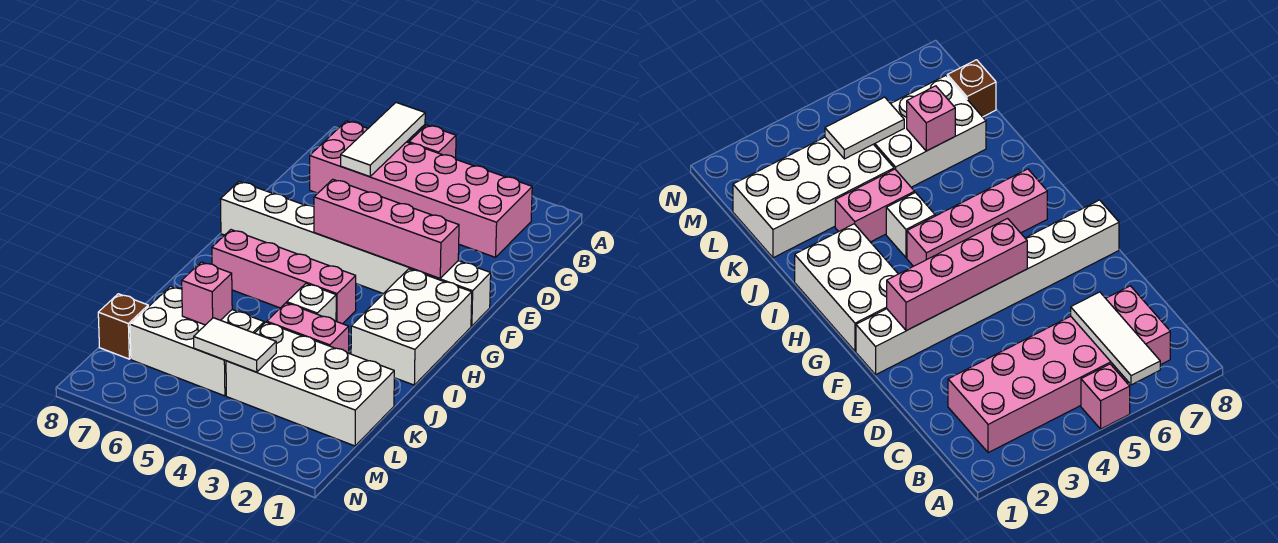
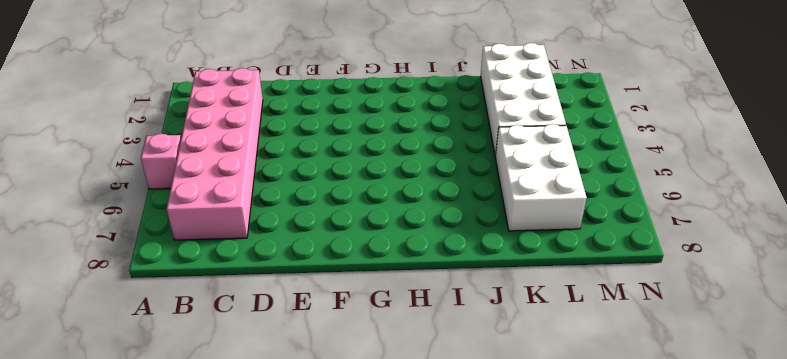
none -> white brick F1:F8 level 1
none -> white brick G1:I2 level 1
none -> pink brick H4:H7 level 1

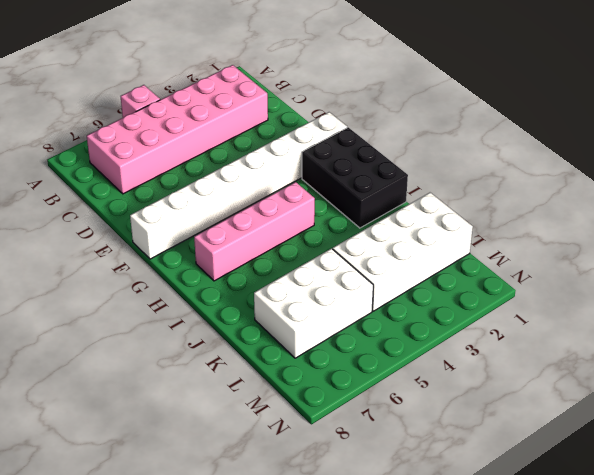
black brick G1:I2 level 1 -> white brick G1:I2 level 1
none -> white brick I4 level 1
none -> pink brick J3:J4 level 1
none -> brown brick L8 level 1

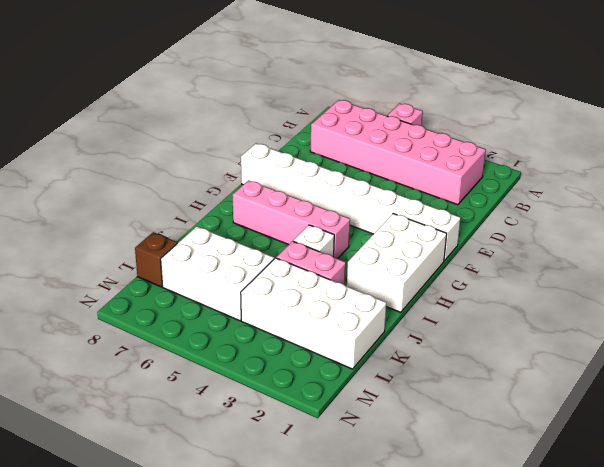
none -> white tile A6:C6 level 2
none -> pink brick F2:F5 level 2
none -> pink brick K6 level 2

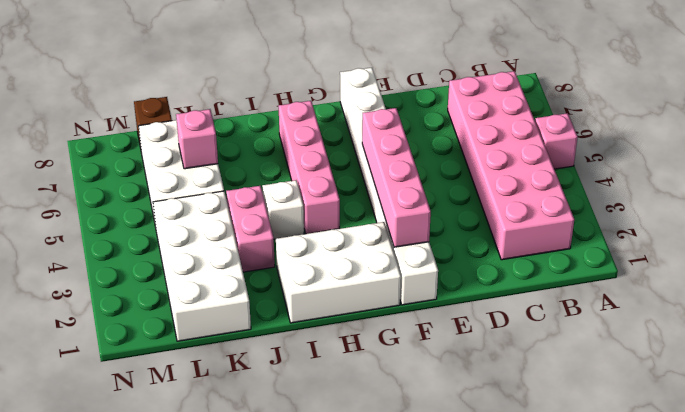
none -> white tile A6:C6 level 2
none -> white tile L4:L5 level 2

